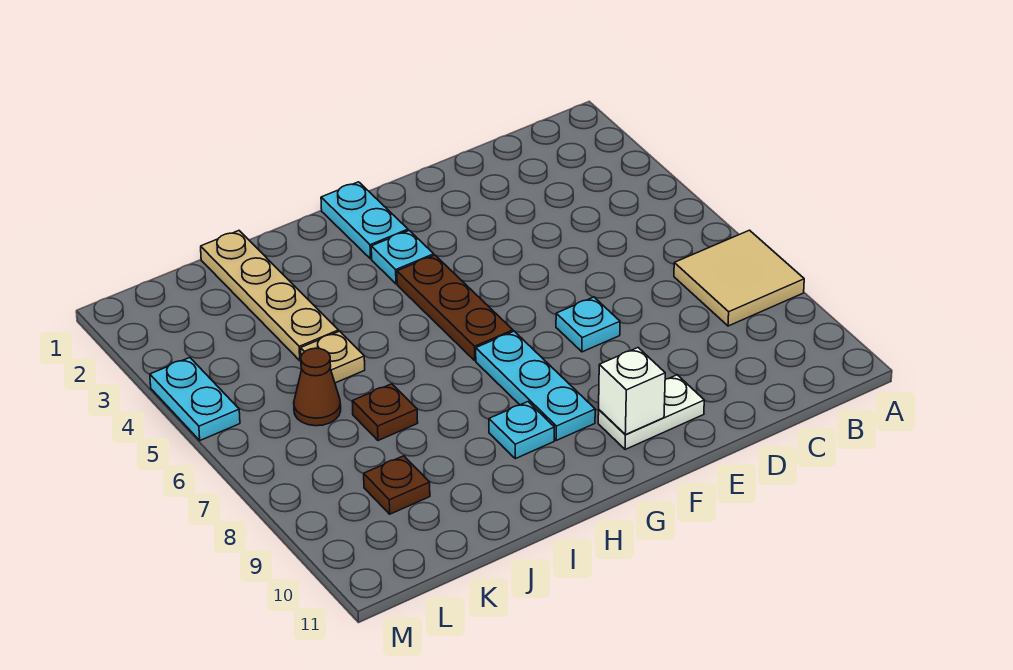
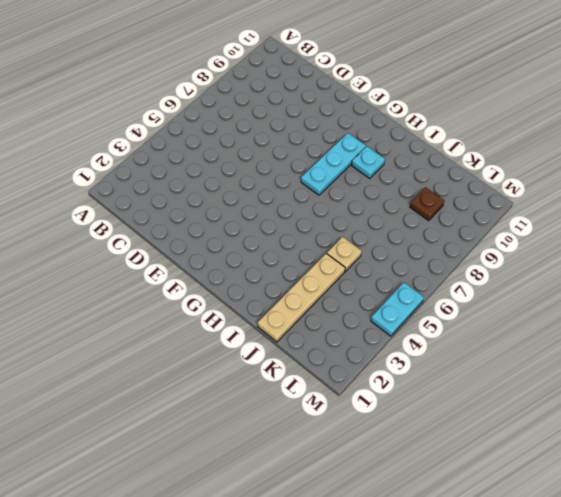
none -> tan tile A7:B8 level 1
none -> cyan plate E7 level 1
none -> white plate E10:F10 level 1

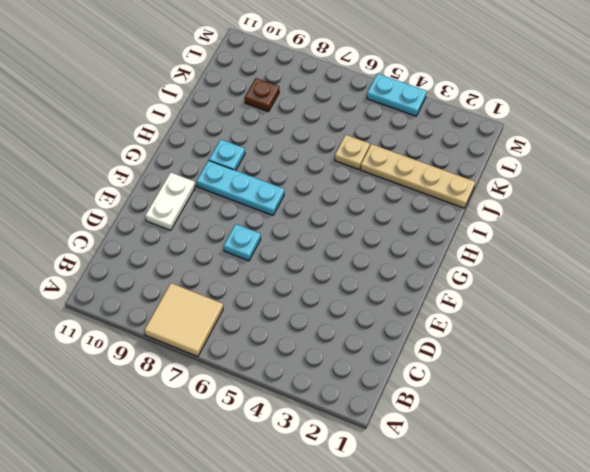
none -> cyan plate G1:G2 level 1
none -> cyan plate G3 level 1
none -> brown plate G4:G6 level 1

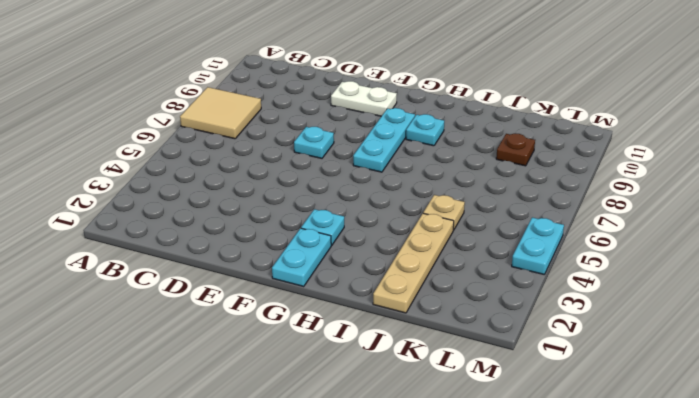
none -> brown plate G4:G6 level 1
none -> brown plate J7 level 1
none -> brown cone K6 level 1

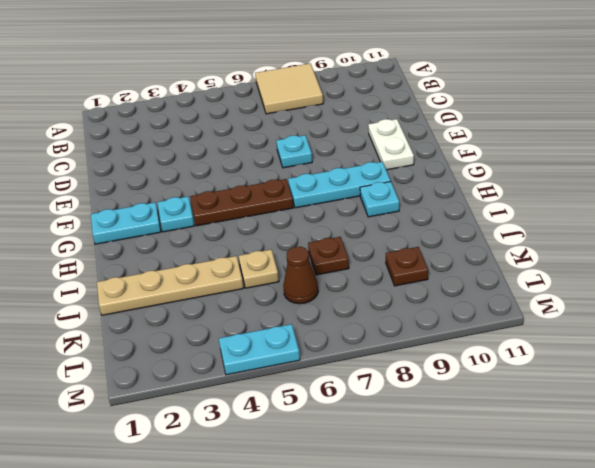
none -> white brick F10 level 2

